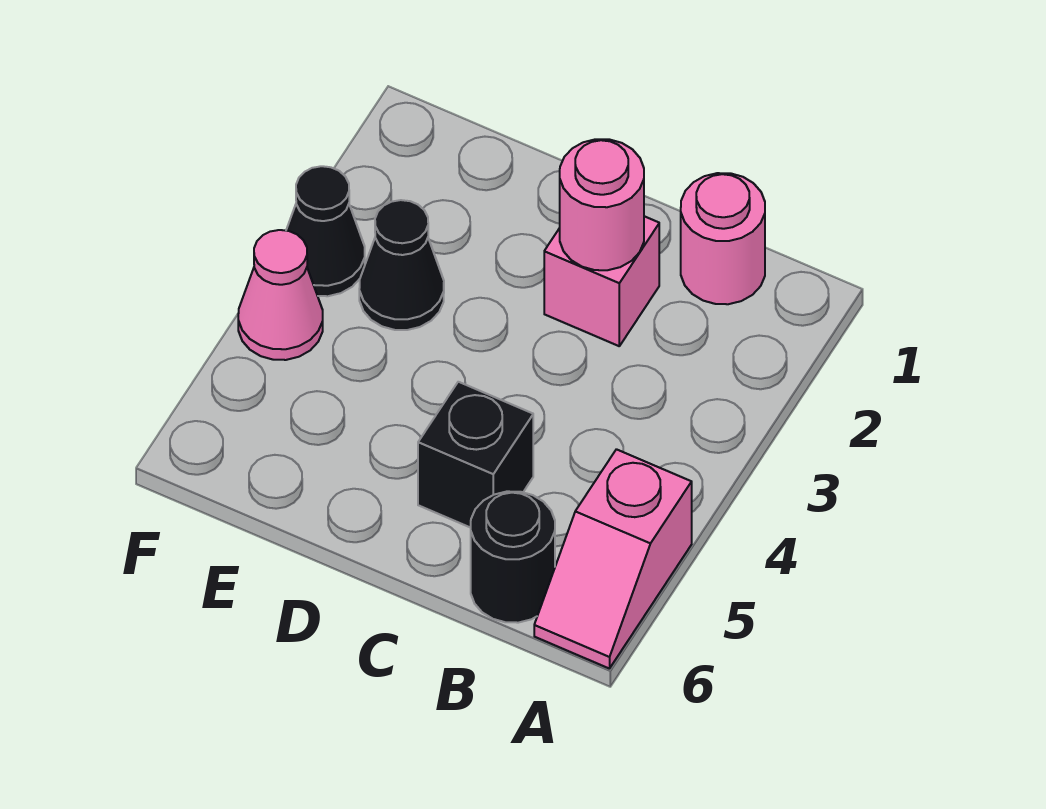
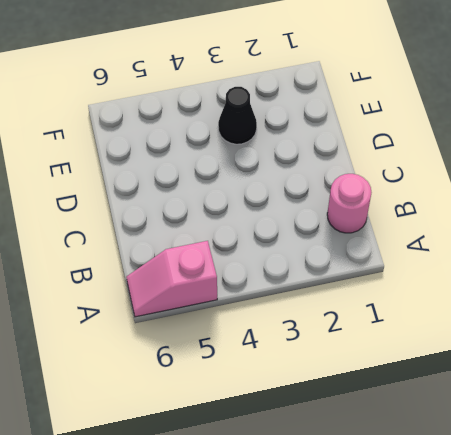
none -> black round brick B6 level 1
none -> pink brick C2 level 1

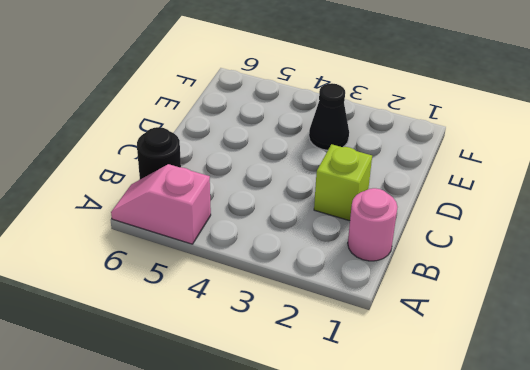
lime brick C2 level 1 -> pink brick C2 level 1
none -> black brick C5 level 1
none -> black cone F3 level 1

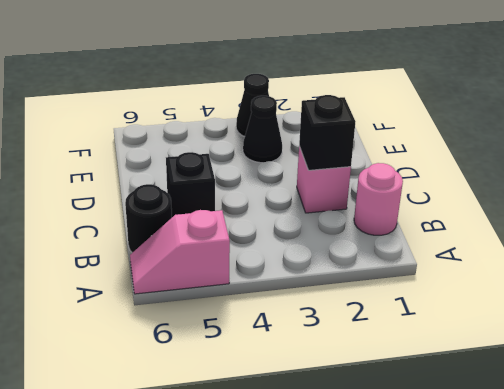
black brick C2 level 2 -> pink round brick C2 level 2
none -> pink cone F4 level 1

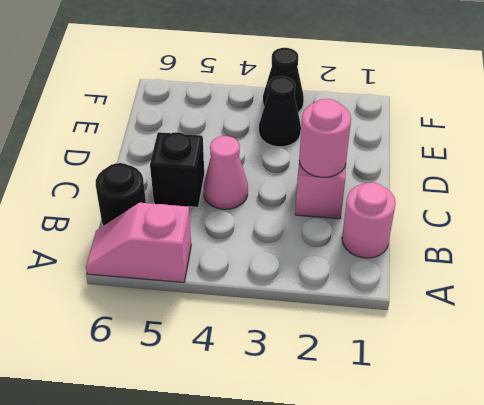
pink cone C4 level 1 -> pink cone F4 level 1

